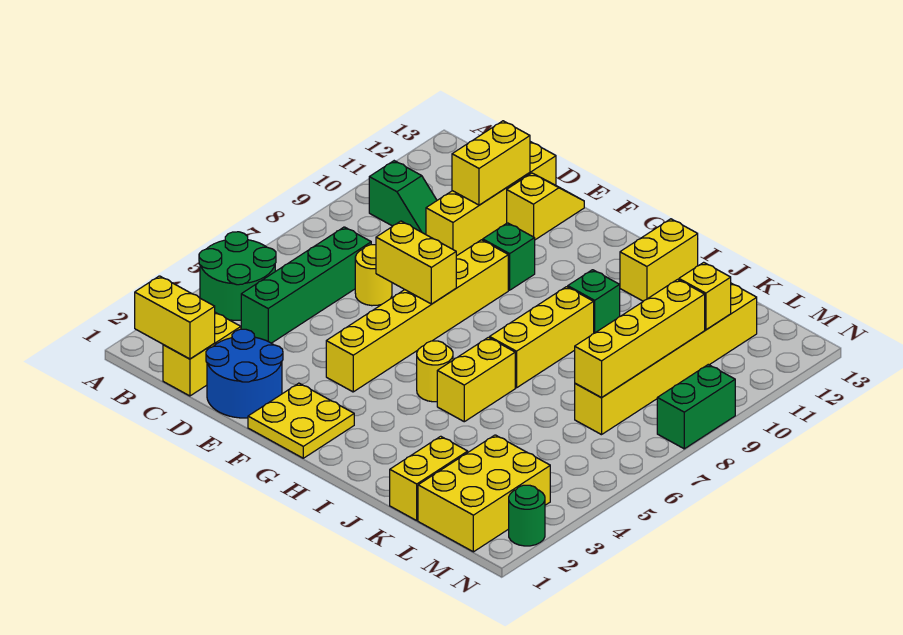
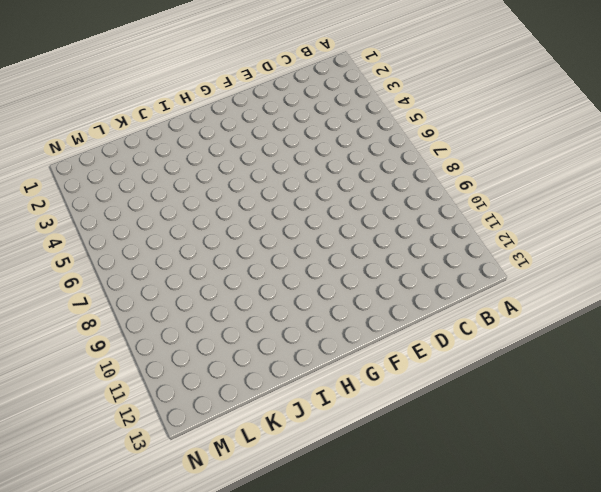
none -> green round brick A4:B5 level 1
none -> green slope B10:C10 level 1 top B
none -> yellow brick C1:C2 level 1

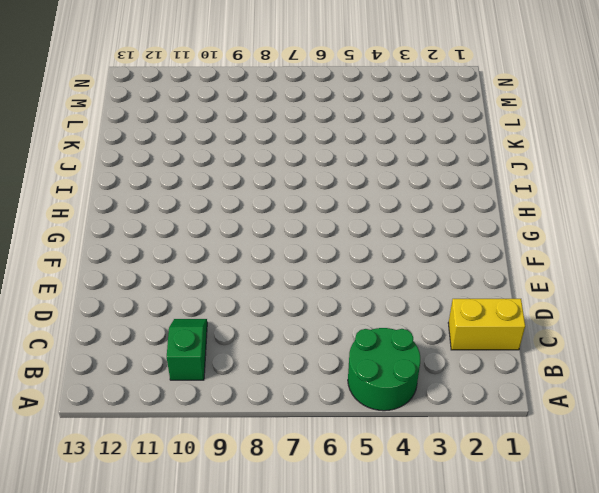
none -> green brick C4:C7 level 1
none -> blue round brick D1:E2 level 1
none -> yellow round brick D7 level 1

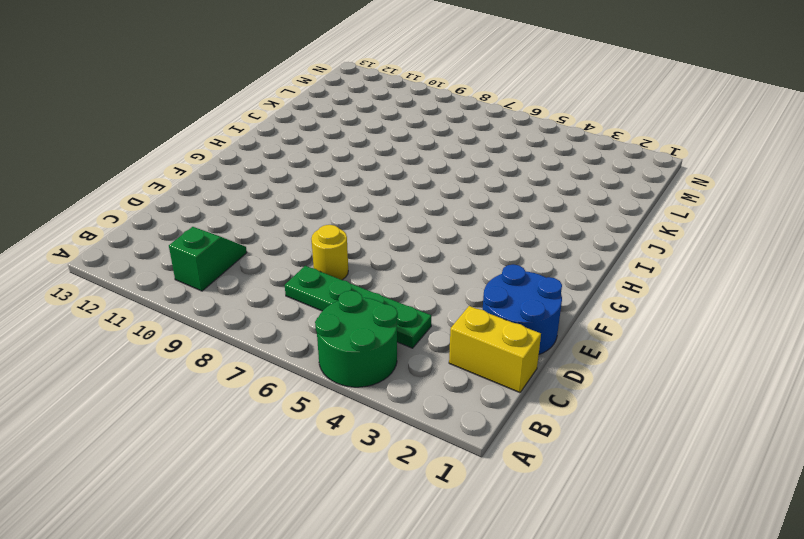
green plate C4:C7 level 1 -> green brick C4:C7 level 1
none -> yellow brick D10:D13 level 1
none -> yellow slope E12:E13 level 1 top 12
none -> yellow plate F1:G2 level 1

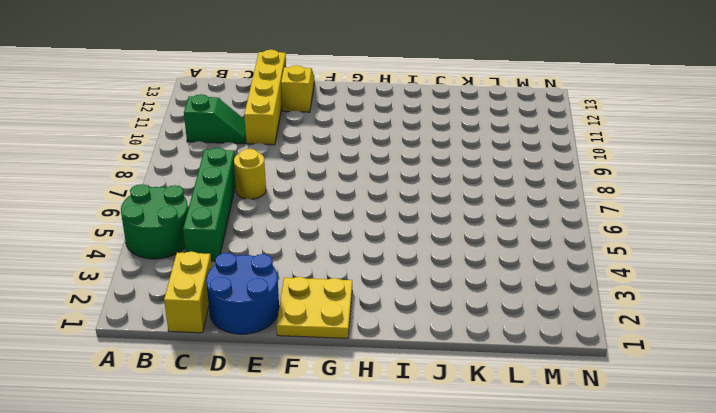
none -> yellow brick F4:F9 level 1
none -> green brick F10 level 1
none -> yellow round brick H5 level 1

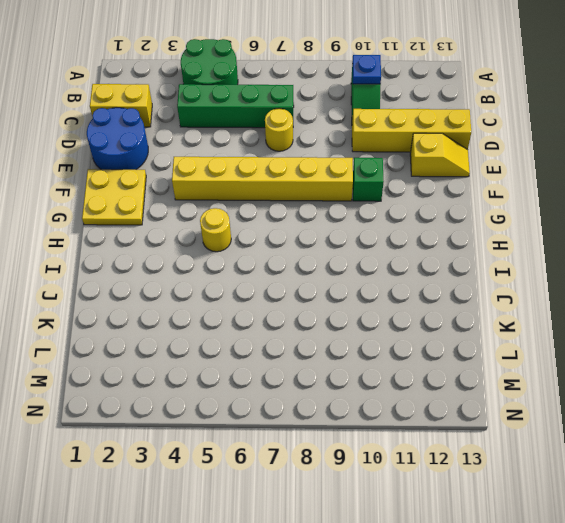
blue plate B10 level 2 -> none
none -> yellow brick I5:I6 level 1
none -> yellow brick I7:I9 level 1
none -> green brick I10 level 1

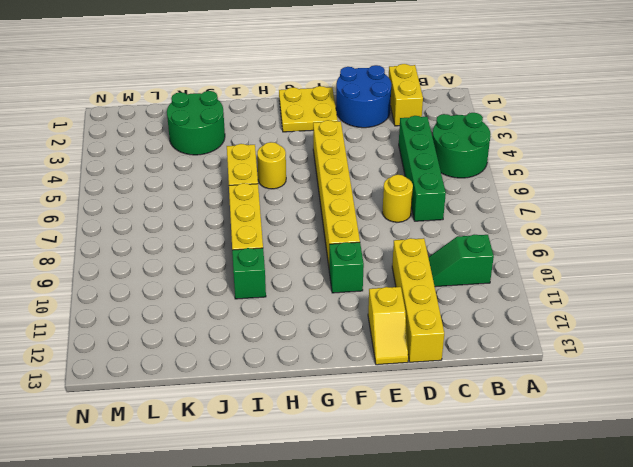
green round brick J2:K3 level 1 -> yellow brick K1:K2 level 1
none -> yellow brick I12:I13 level 1
none -> yellow brick L1:M3 level 1
none -> yellow brick L7:L12 level 1

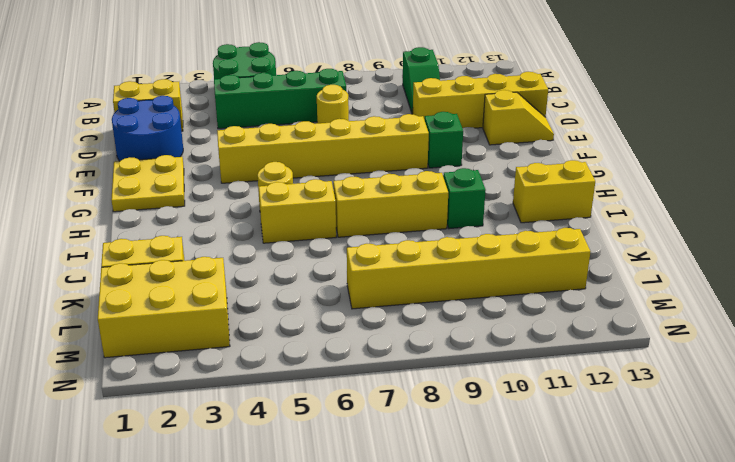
none -> green round brick N2 level 1
none -> green brick N8:N9 level 1
none -> yellow brick B1:C1 level 2

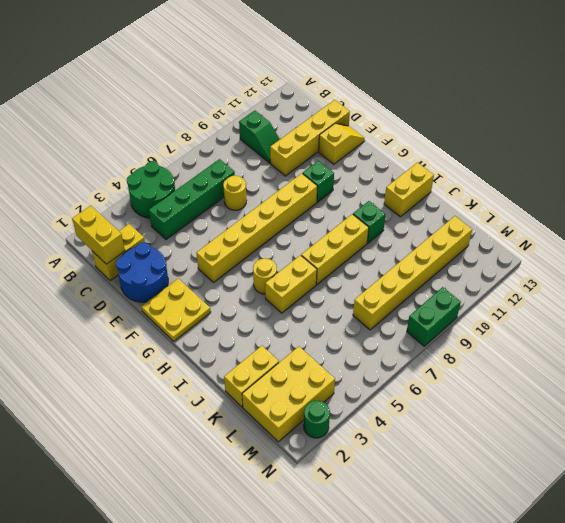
none -> yellow brick D11:D12 level 2
none -> yellow brick E7:F7 level 2
none -> yellow brick L7:L10 level 2

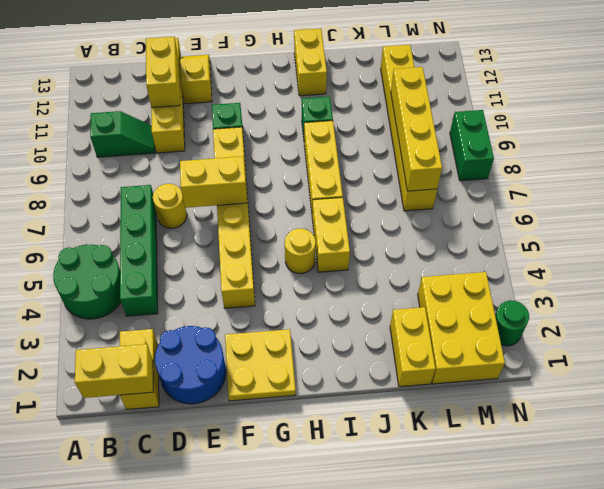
none -> yellow brick L11 level 2

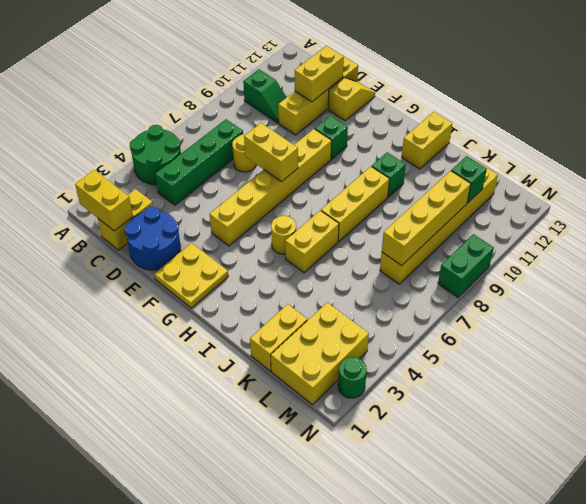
green brick L11 level 2 -> yellow brick L11 level 2

